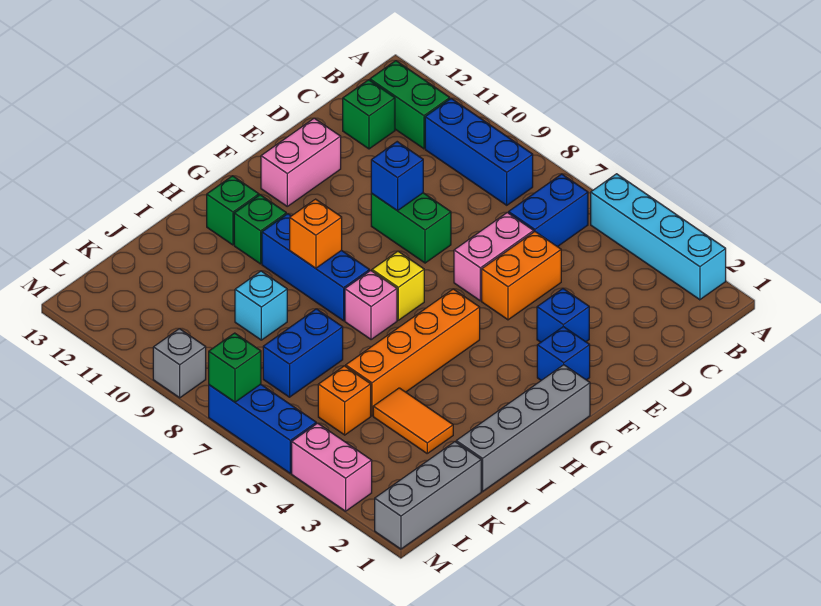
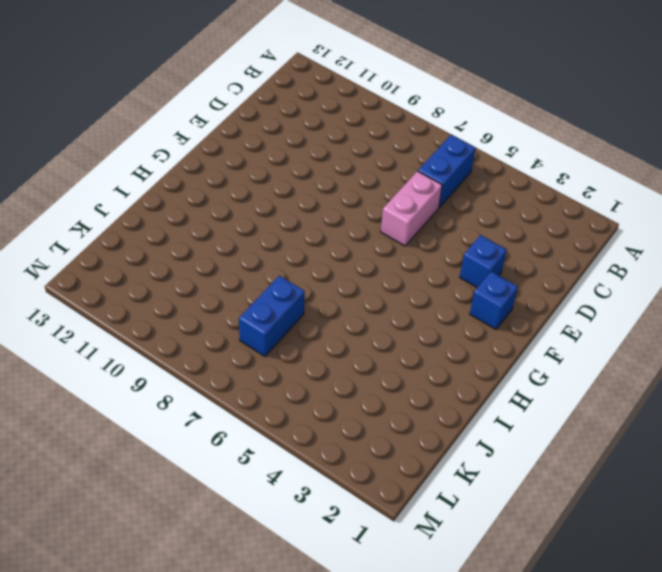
none -> cyan brick A2:A5 level 1
none -> blue brick B8:B10 level 1
none -> green brick B11:B12 level 1

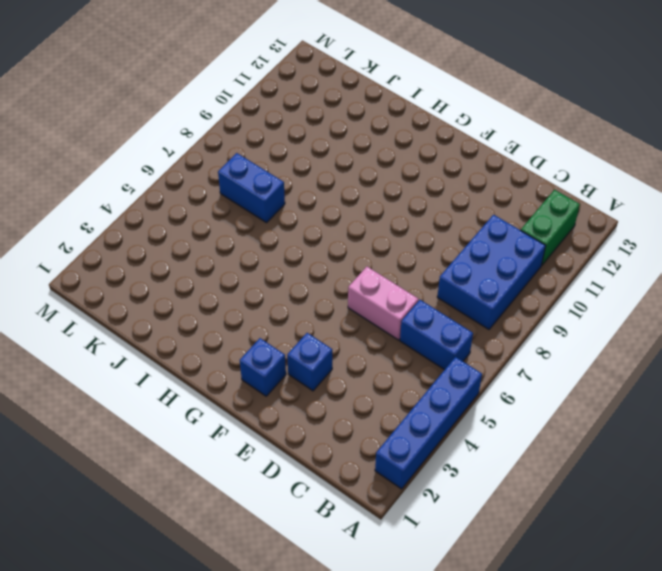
blue brick A2:A5 level 1 -> cyan brick A2:A5 level 1
blue brick B8:C10 level 1 -> blue brick B8:B10 level 1
none -> green brick C12 level 1
none -> orange brick D5:E5 level 1
none -> green brick E8:E9 level 1

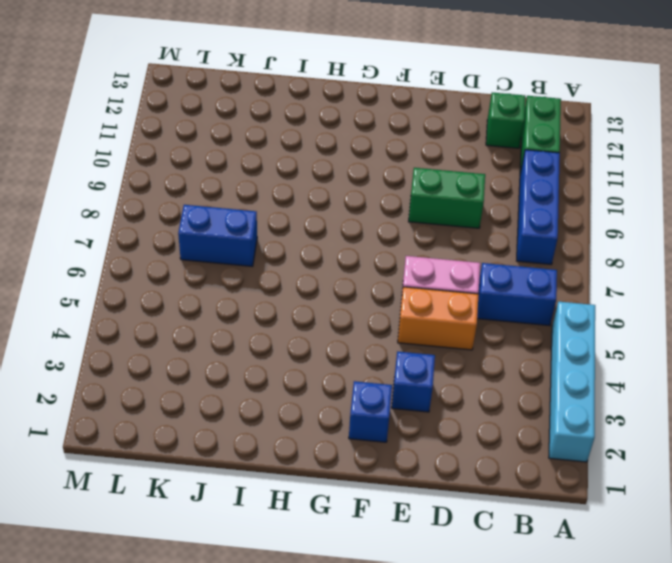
green brick D9:E9 level 1 -> green brick E8:E9 level 1
none -> pink brick E12:F12 level 1
none -> grey brick G1:J1 level 1
none -> orange brick G5:J5 level 1

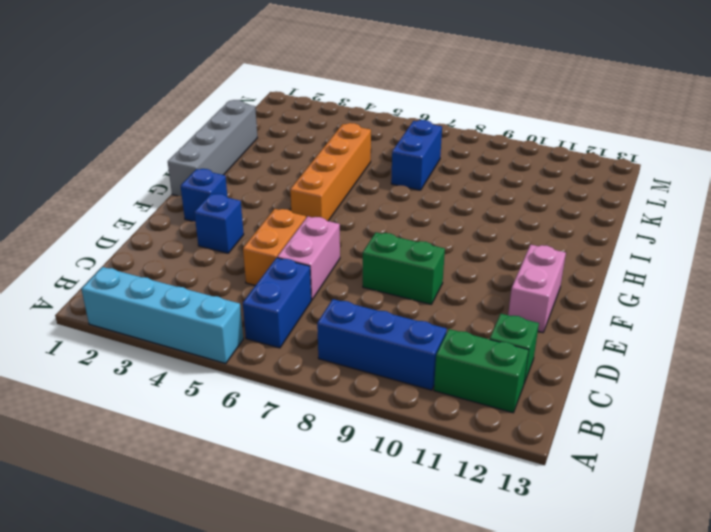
none -> yellow brick G7 level 1
none -> pink brick H7 level 1
none -> blue brick H8:H10 level 1

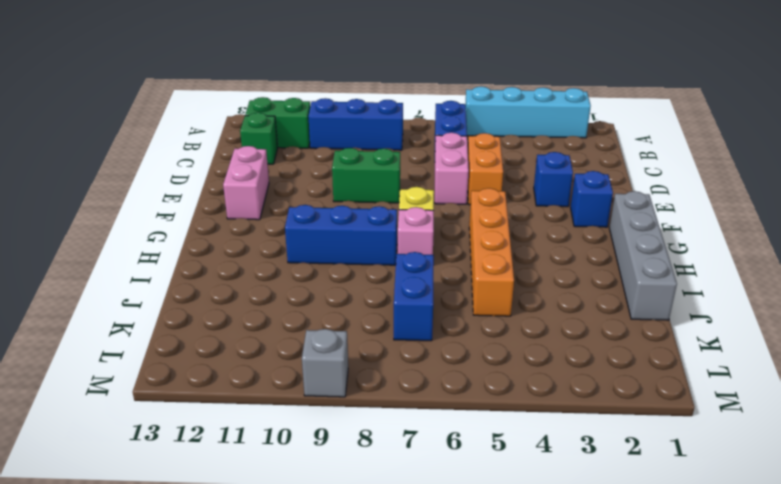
none -> green brick H11 level 1
none -> green brick H12 level 1
none -> orange tile J3:J4 level 1

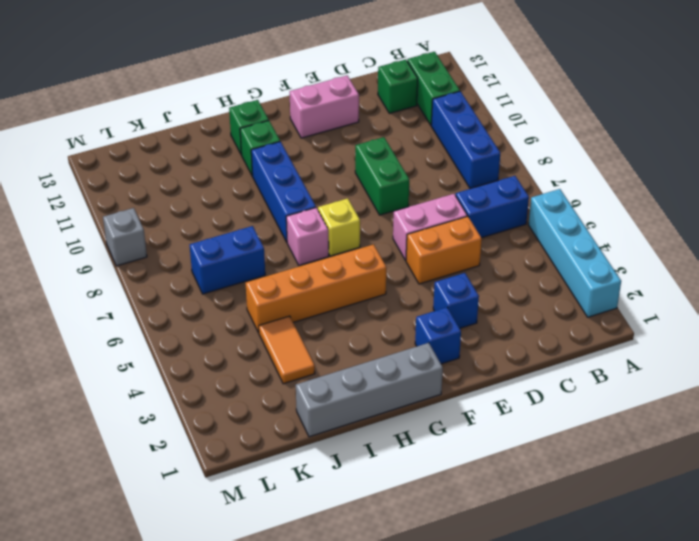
none -> cyan brick J9 level 1
none -> grey brick K1:M1 level 1
none -> orange brick K5 level 1

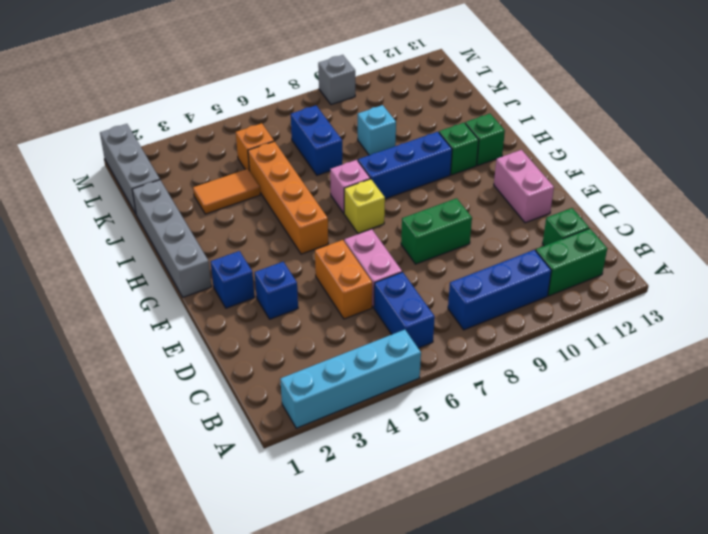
none -> pink brick M3:M4 level 1
none -> blue brick M5:M7 level 1
none -> blue brick E9 level 2

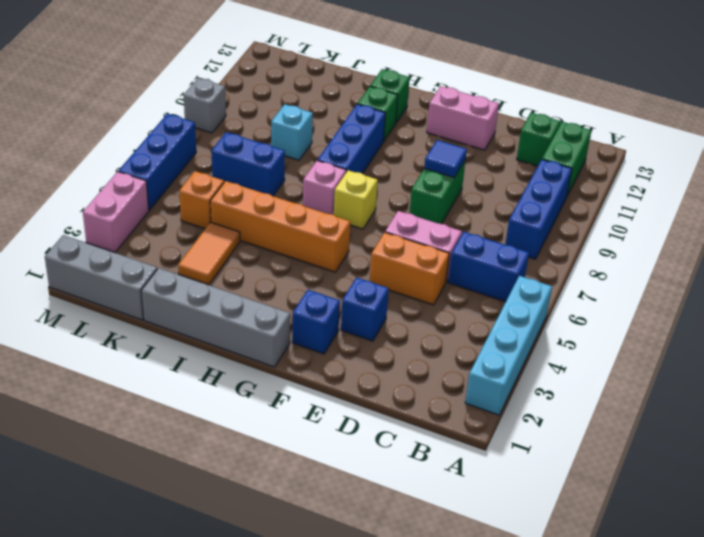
blue tile E9 level 2 -> blue brick E9 level 2
none -> orange brick H9 level 2
none -> green brick M7 level 2

